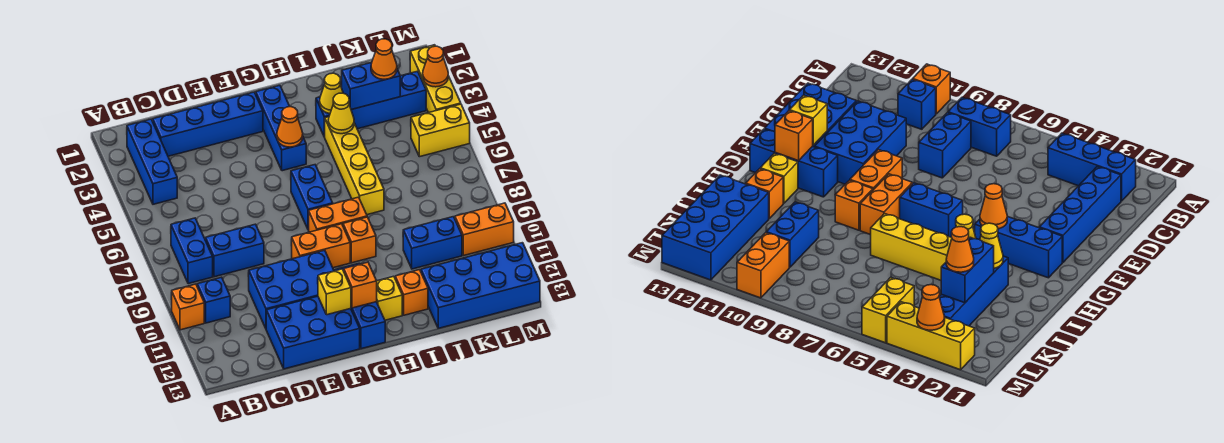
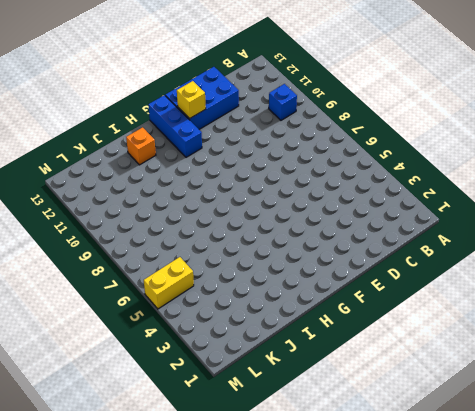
none -> orange brick A10 level 1
none -> blue brick B2:B4 level 1
none -> blue brick B7:B8 level 1
none -> blue brick C2:F2 level 1

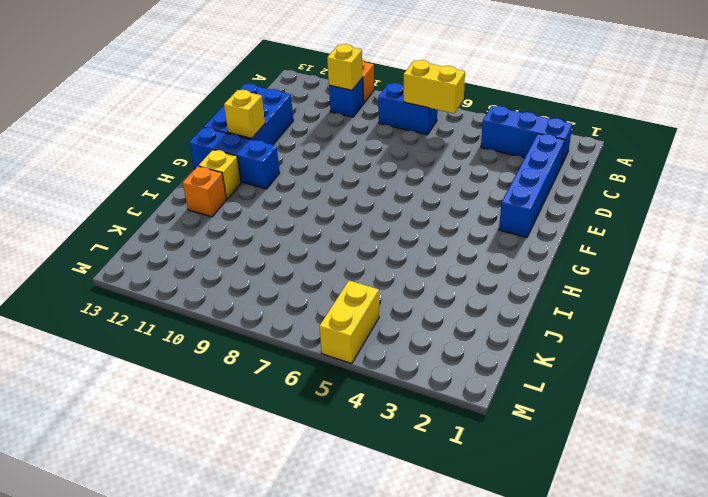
yellow brick B6:B7 level 2 -> none
yellow brick B10 level 2 -> none
none -> blue brick C8:D8 level 1
none -> blue brick D10:F11 level 1
none -> orange brick F9:G9 level 1
none -> blue brick G2:G4 level 1

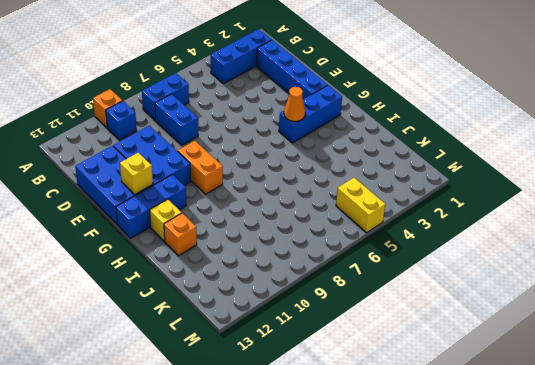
none -> blue brick G6:G7 level 1
none -> orange brick G8:H8 level 1
none -> orange brick H9 level 1
none -> blue brick I3:L3 level 1

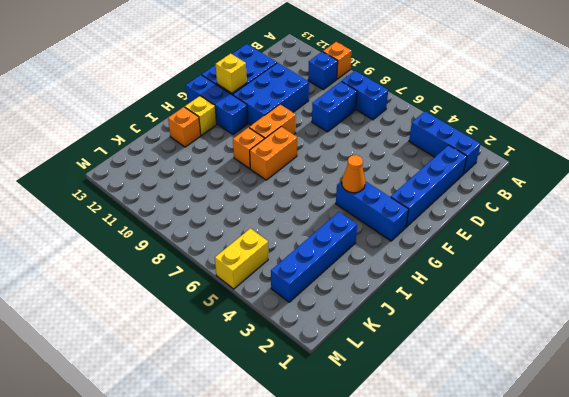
none -> blue brick G6:G7 level 1
none -> yellow brick I4:I7 level 1
none -> blue brick J10:K10 level 1
none -> blue brick J12:M13 level 1

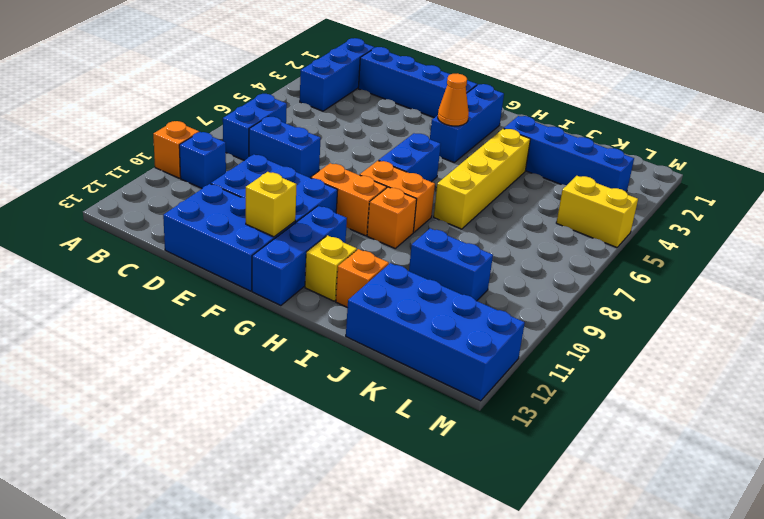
none -> orange brick L10:M10 level 1
none -> yellow brick M2:M4 level 1
none -> orange brick G12 level 2
none -> yellow cone I3 level 2

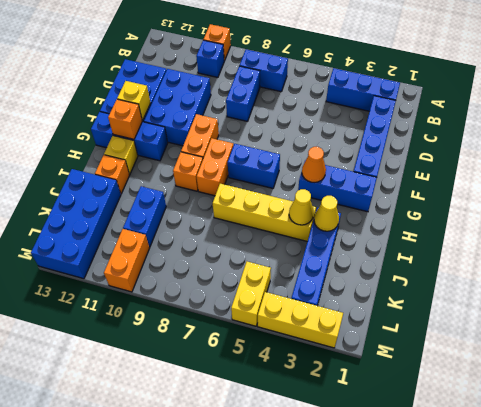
none -> blue brick J3:K3 level 2
none -> orange cone M3 level 2
none -> orange cone K3 level 3

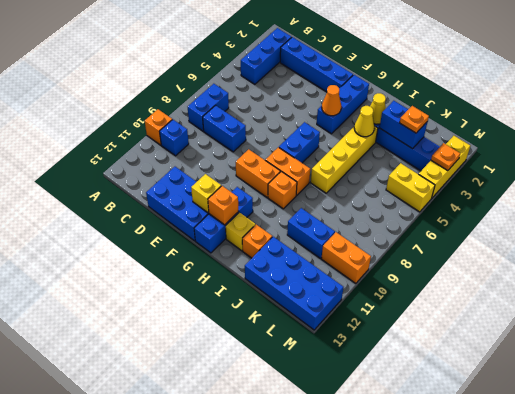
orange plate K3 level 3 -> orange cone K3 level 3
orange plate M3 level 2 -> orange cone M3 level 2
none -> blue brick D10:F11 level 1

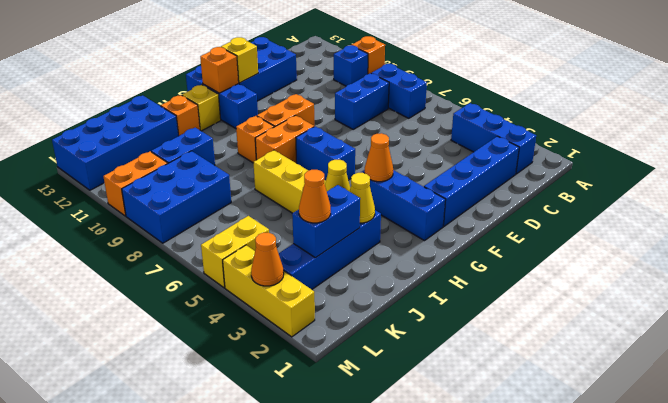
blue brick K8:M9 level 1 -> blue brick D10:F11 level 1

